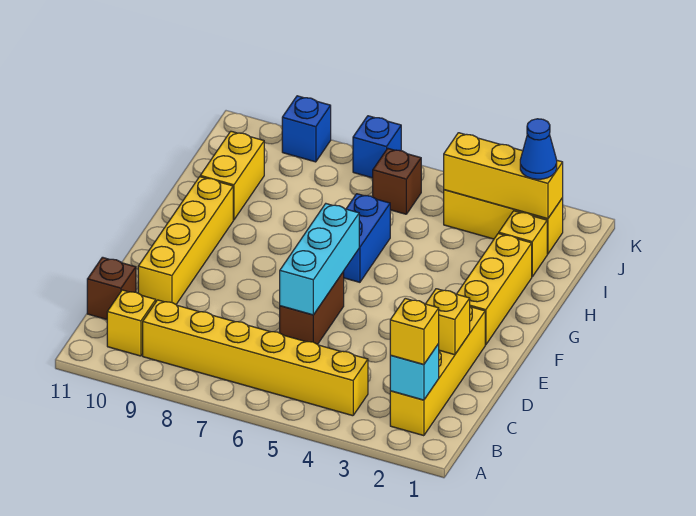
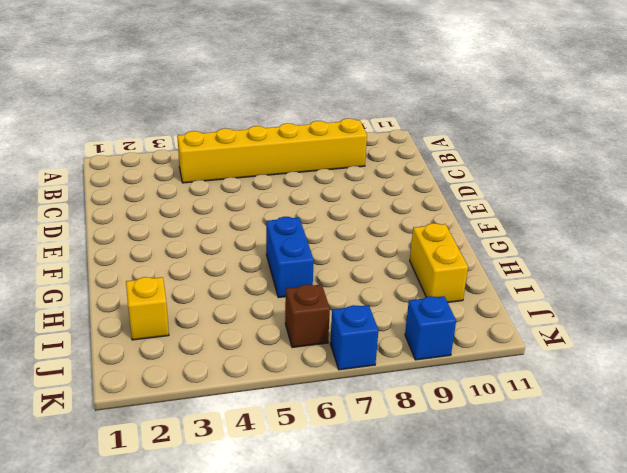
none -> yellow brick B2:E2 level 1
none -> yellow brick B10 level 1
none -> brown brick C11 level 1

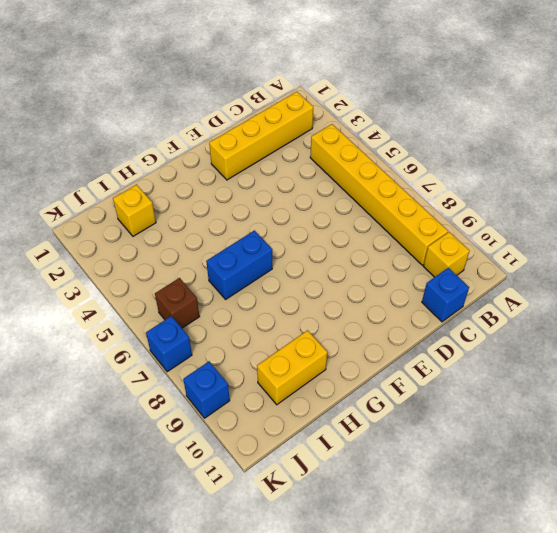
blue brick C11 level 1 -> brown brick C11 level 1
none -> brown brick D6:E6 level 1
none -> yellow brick D10:G10 level 1
none -> yellow brick F2:H2 level 1

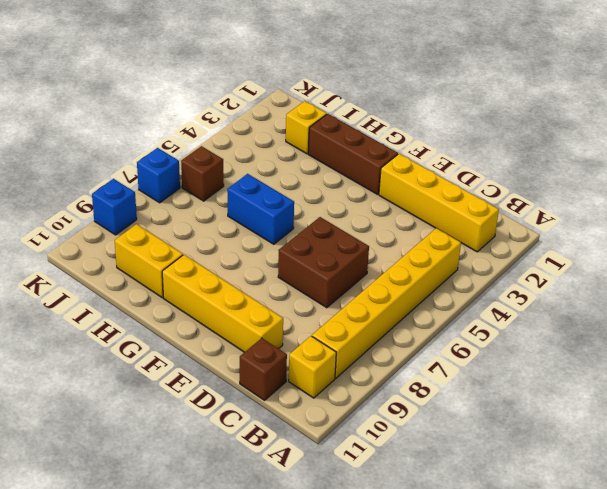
brown brick D6:E7 level 1 -> brown brick D6:E6 level 1
brown brick F2:H2 level 1 -> yellow brick F2:H2 level 1
none -> yellow brick J2:J4 level 1
none -> cyan brick B2 level 2
none -> yellow brick D2 level 2

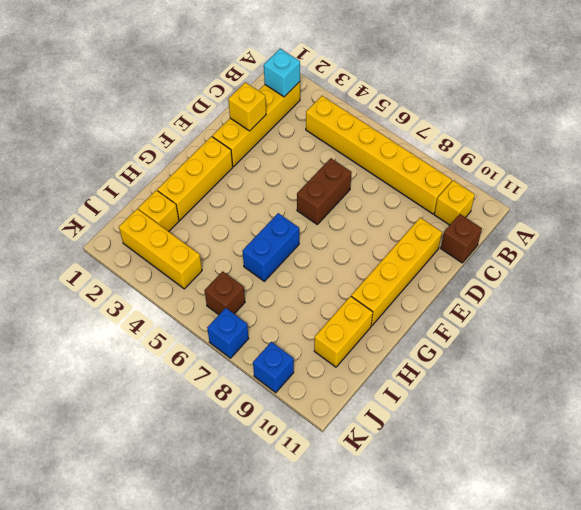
none -> cyan brick D6:F6 level 2
none -> yellow brick J2:J4 level 2
none -> yellow brick B2 level 3

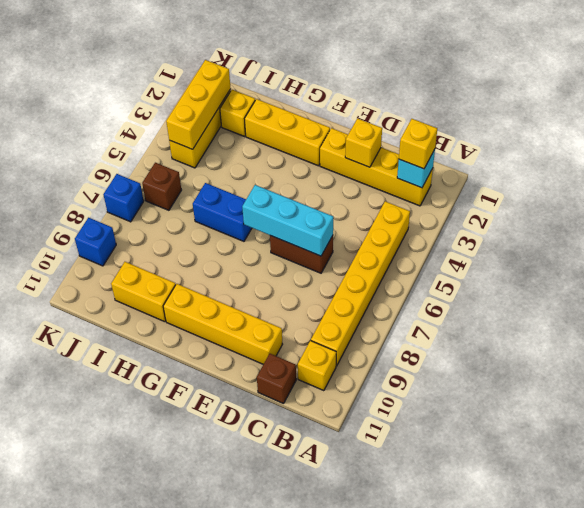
none -> blue cone J2 level 3

